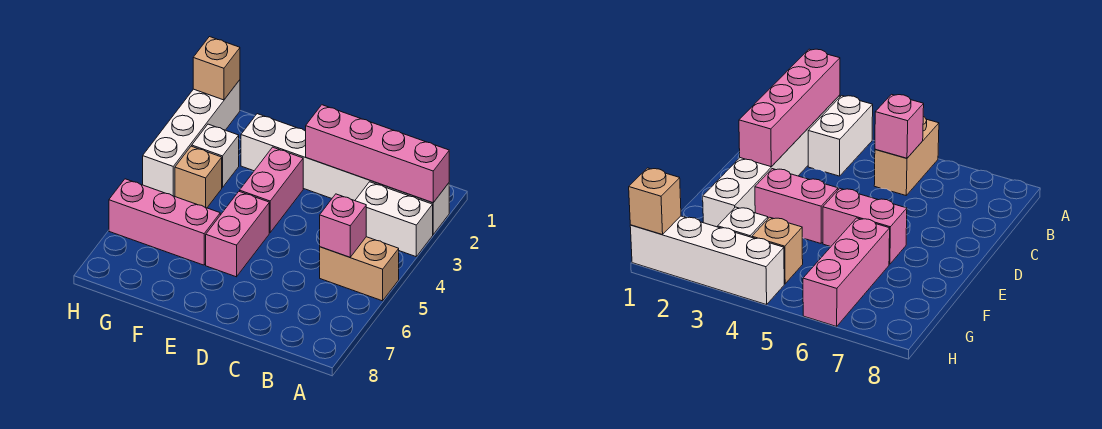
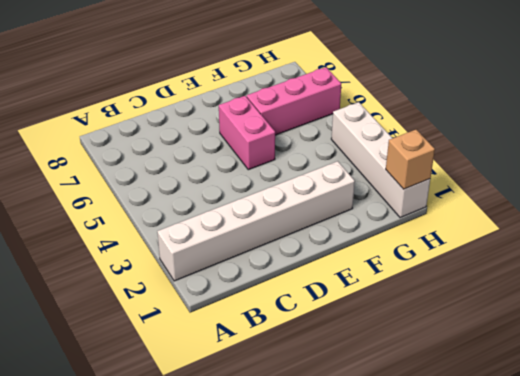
none -> white brick A3:B3 level 1
none -> tan brick A5:B5 level 1
none -> pink brick E3:E4 level 1

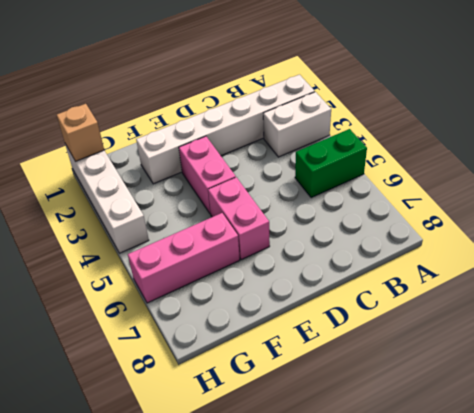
green brick A5:B5 level 1 -> tan brick A5:B5 level 1
none -> white brick G3 level 1
none -> tan brick G4 level 1
none -> pink brick A2:D2 level 2

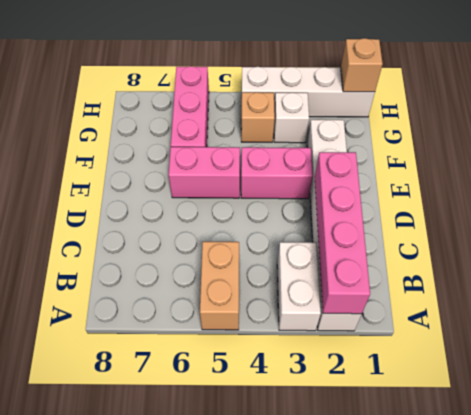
none -> pink brick B5 level 2

